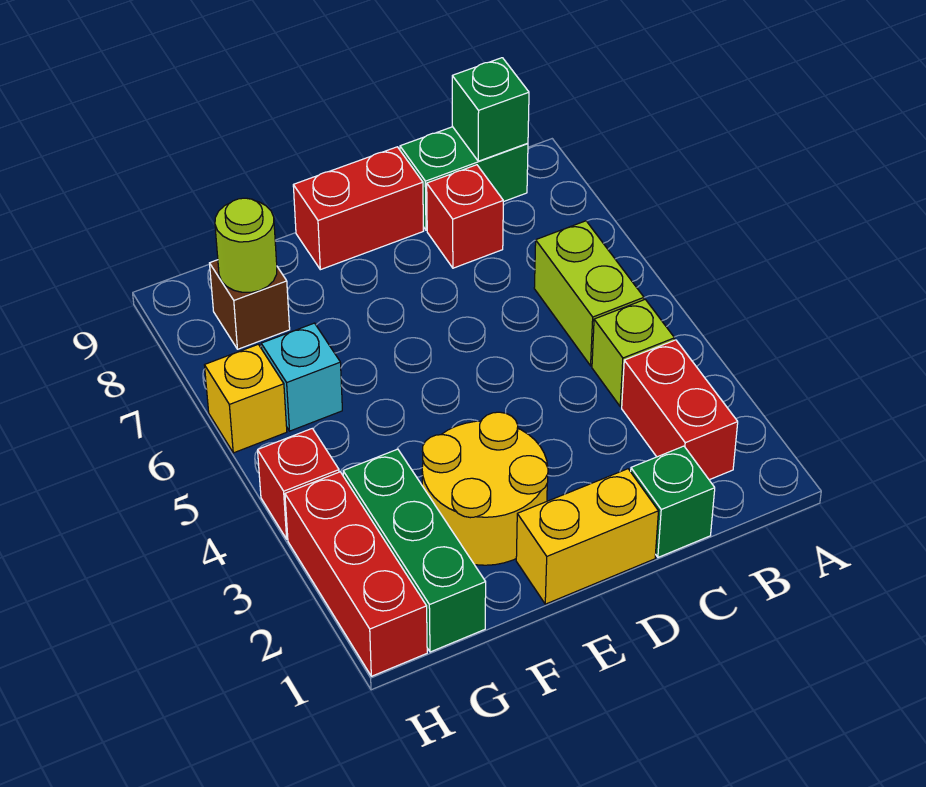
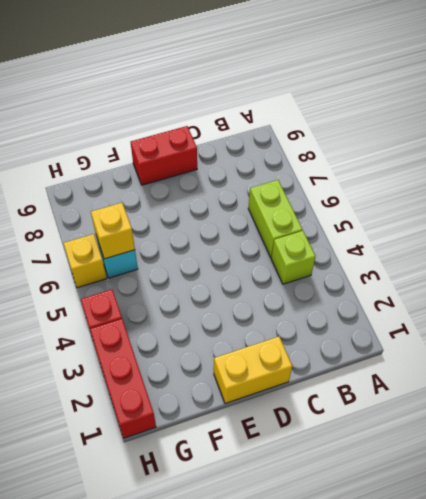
yellow brick G6 level 2 -> none
none -> red brick B2:B3 level 1
none -> green brick B9:C9 level 1
none -> green brick C1 level 1

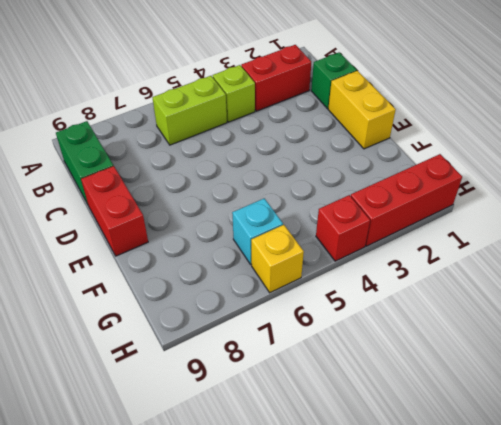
none -> red brick C8 level 1
none -> yellow round brick E2:F3 level 1
none -> green brick G1:G3 level 1

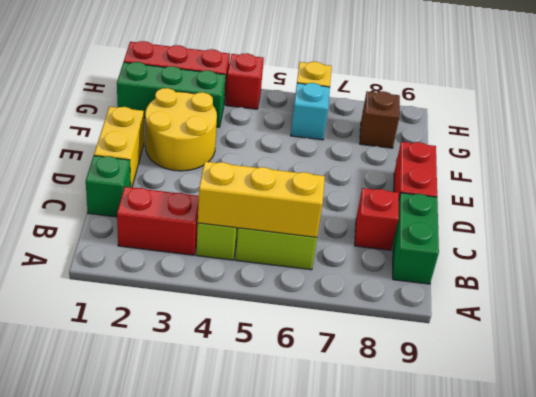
yellow brick B4:B6 level 2 -> none
none -> green brick B9 level 2
none -> lime round brick G8 level 2

